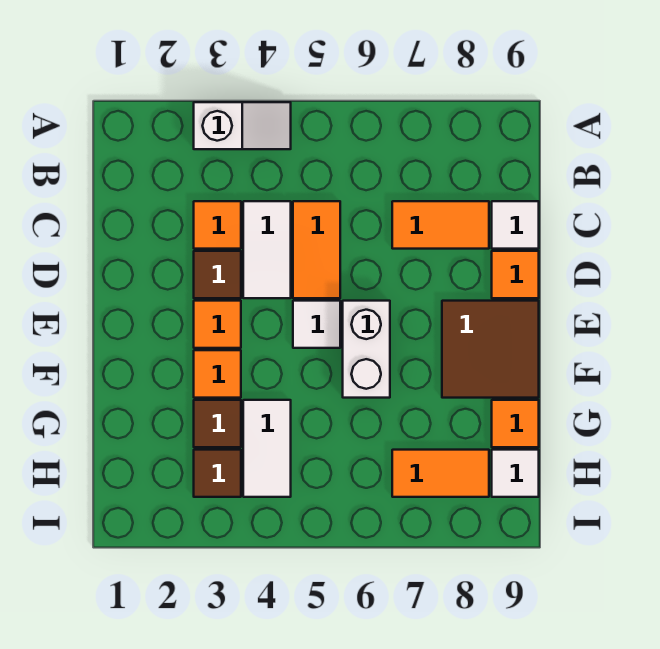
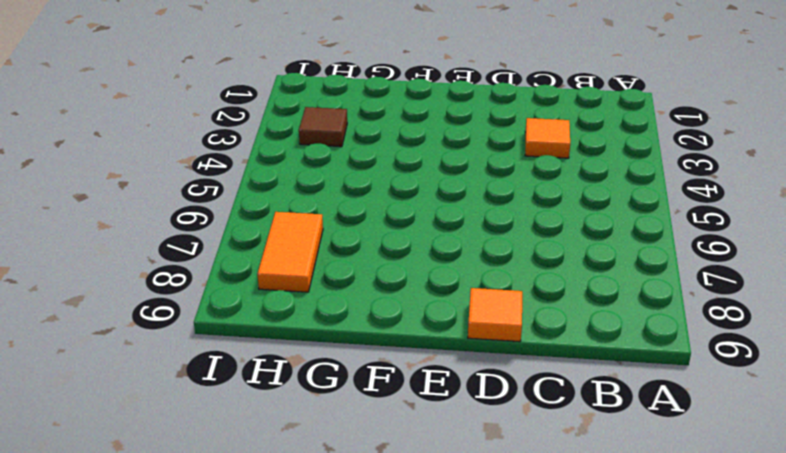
none -> white slope A3:A4 level 1 top 3
none -> white tile C4:D4 level 1
none -> orange tile C5:D5 level 1

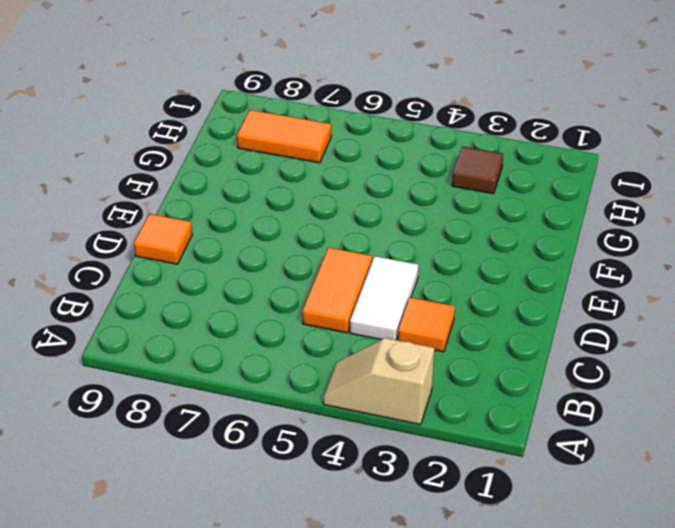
tan slope A3:A4 level 1 top 3 -> white slope A3:A4 level 1 top 3
none -> orange tile C7:C8 level 1
none -> white tile C9 level 1
none -> brown tile D3 level 1

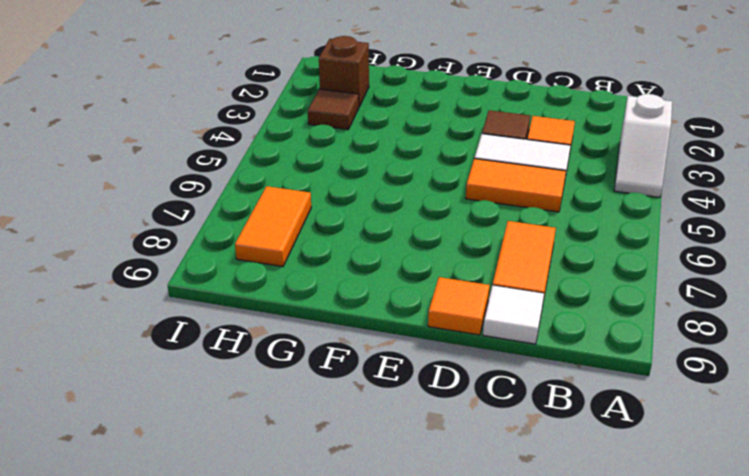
brown brick H2 level 1 -> none
none -> orange tile E3 level 1
none -> white tile E5 level 1
none -> white brick E6:F6 level 1

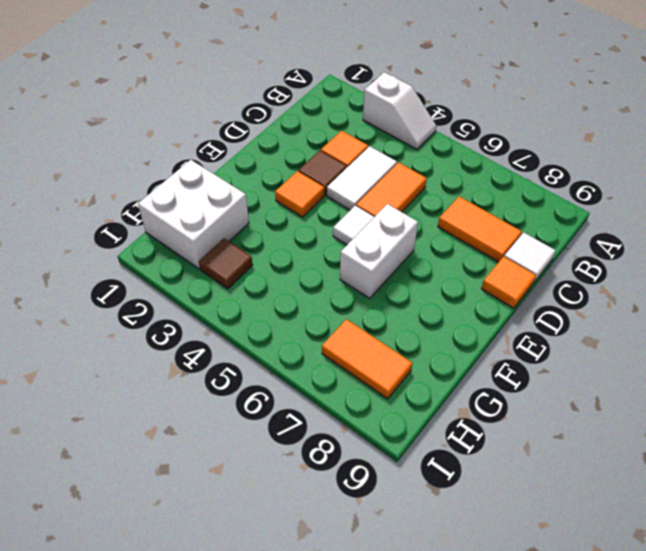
white brick G1:H2 level 1 -> none
none -> brown tile E8:F9 level 1
none -> orange tile F3 level 1
none -> brown tile G3 level 1

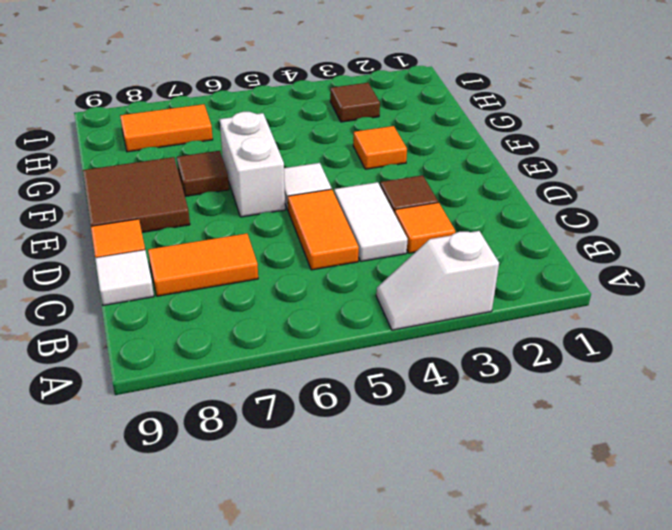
brown tile F7 level 1 -> brown tile G3 level 1
none -> orange tile E3 level 1
none -> white tile G4:H4 level 1
none -> orange tile G9 level 1

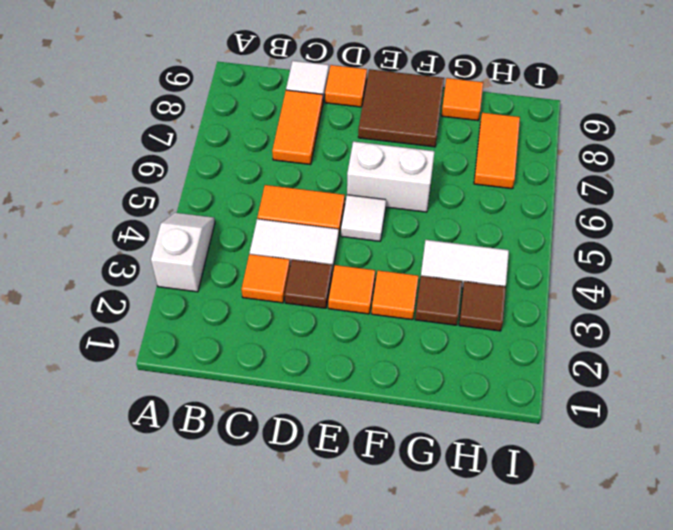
none -> white tile H9 level 1

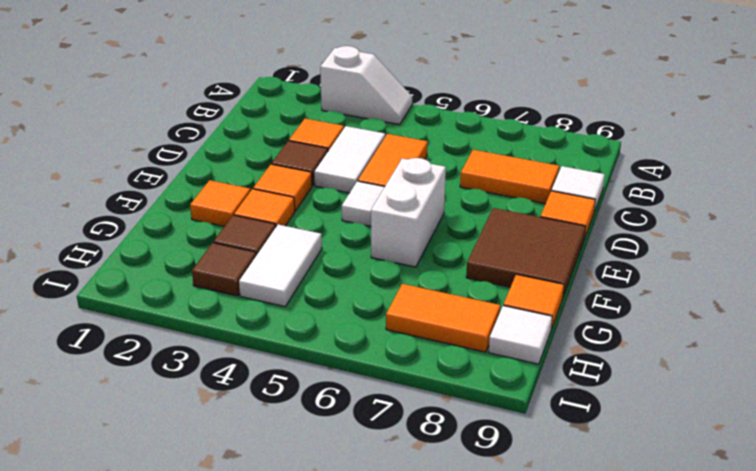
orange tile F2 level 1 -> none

